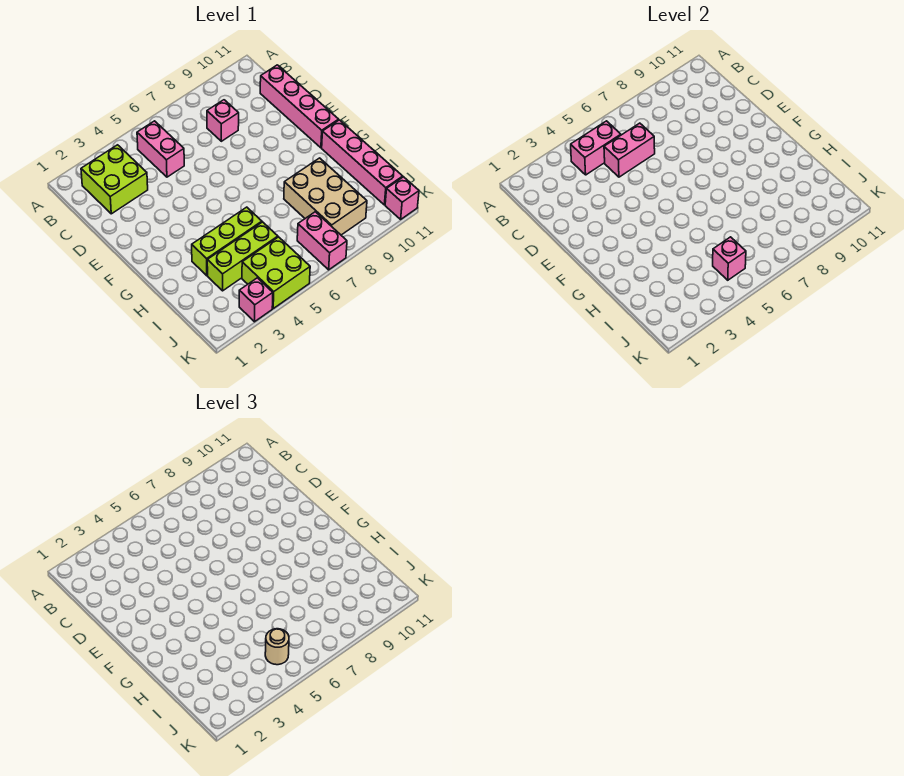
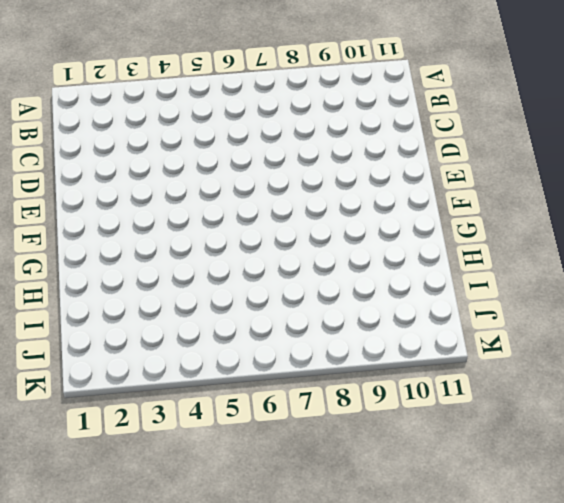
none -> lime brick B2:C3 level 1
none -> pink brick B5:C5 level 1
none -> pink brick C8 level 1

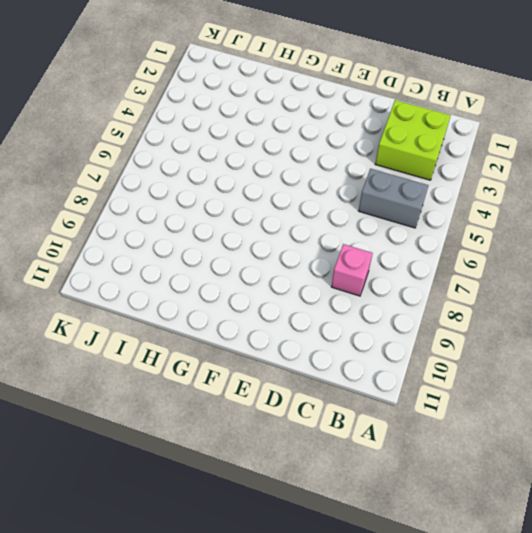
grey brick B5:C5 level 1 -> pink brick B5:C5 level 1
none -> pink brick C11:F11 level 1
none -> pink brick G11:J11 level 1
none -> lime brick H3:H5 level 1

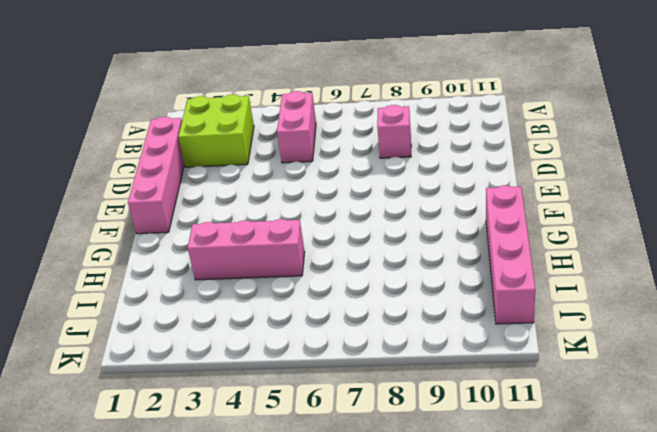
pink brick C1:F1 level 1 -> pink brick C11:F11 level 1
pink brick H3:H5 level 1 -> lime brick H3:H5 level 1
none -> tan brick H8:J9 level 1
none -> lime brick I3:I5 level 1
none -> lime brick J4:K5 level 1

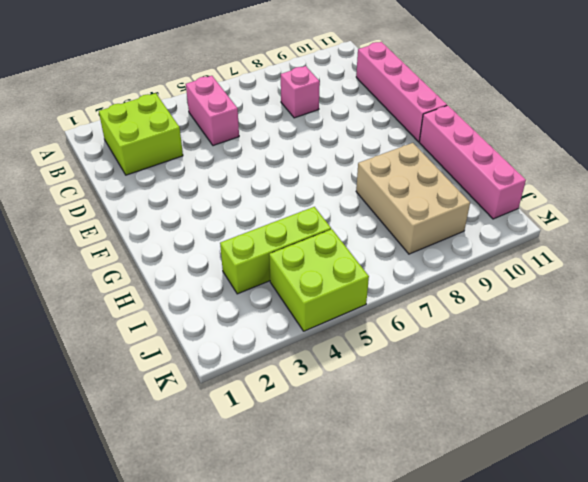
none -> lime brick H3:H5 level 1
none -> pink brick J7:K7 level 1
none -> pink brick K3 level 1

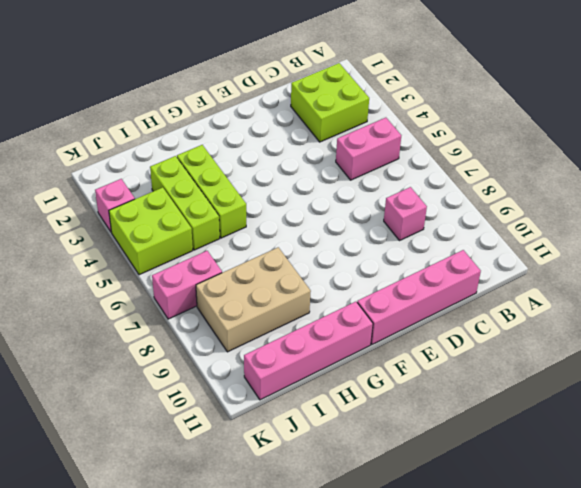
none -> pink brick K11 level 1
none -> pink brick B4:B5 level 2
none -> pink brick C5:C6 level 2

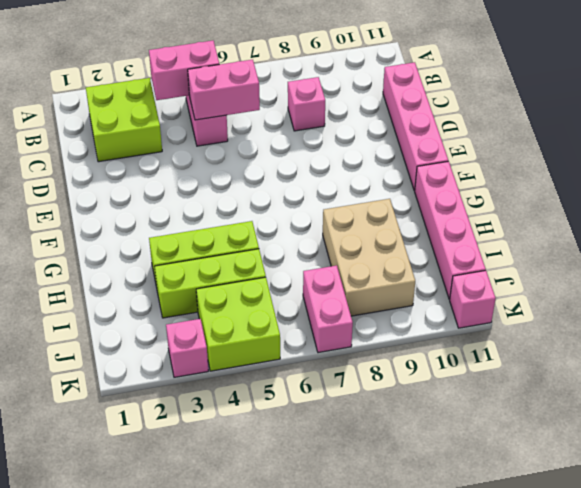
none -> pink brick J5 level 2
none -> tan round brick J5 level 3

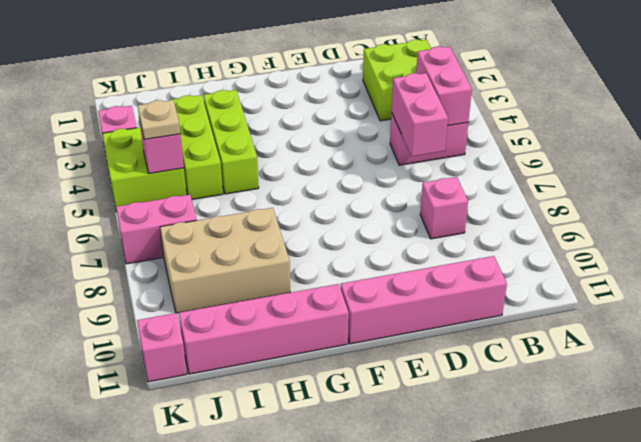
tan plate J5 level 3 -> tan round brick J5 level 3

